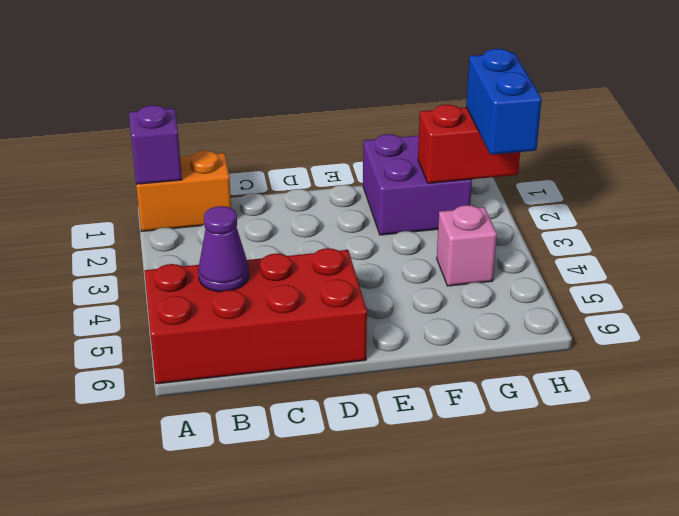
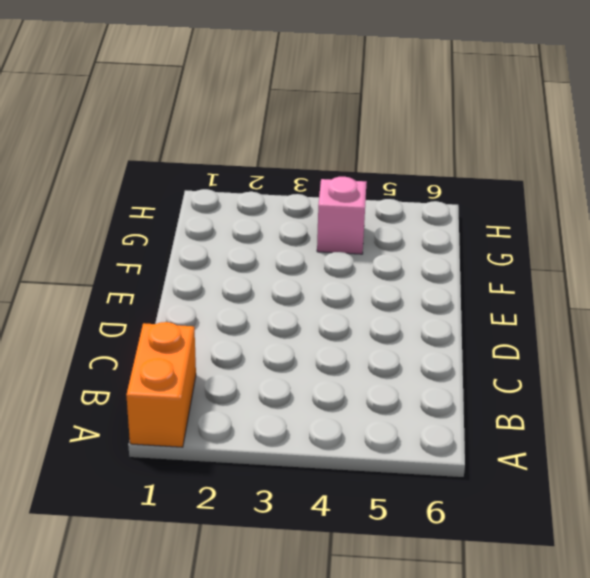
none -> red brick A5:D6 level 1
none -> purple brick F1:G2 level 1

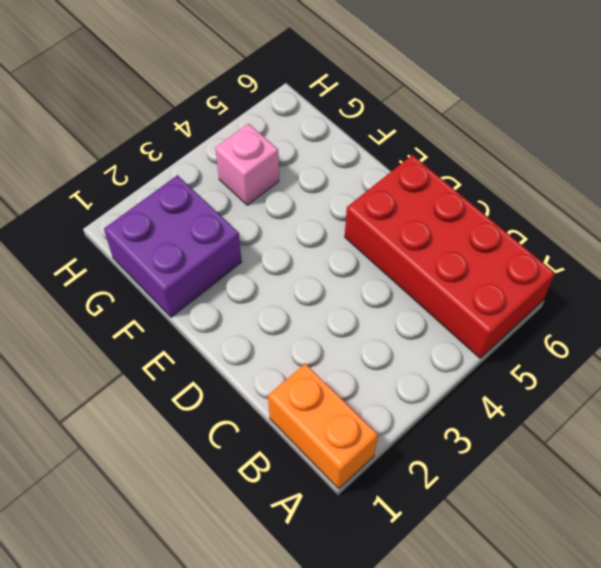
none -> purple brick A1 level 2
none -> purple cone B5 level 2

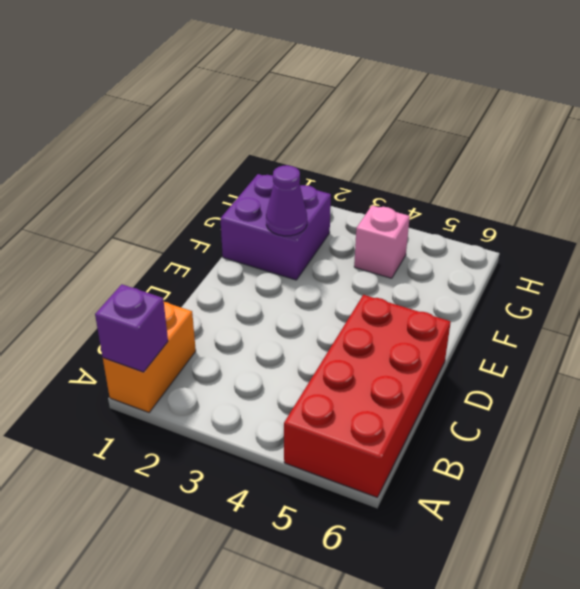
purple cone F2 level 2 -> purple cone B5 level 2
none -> red brick G2:H2 level 2
none -> blue brick H2:H3 level 3

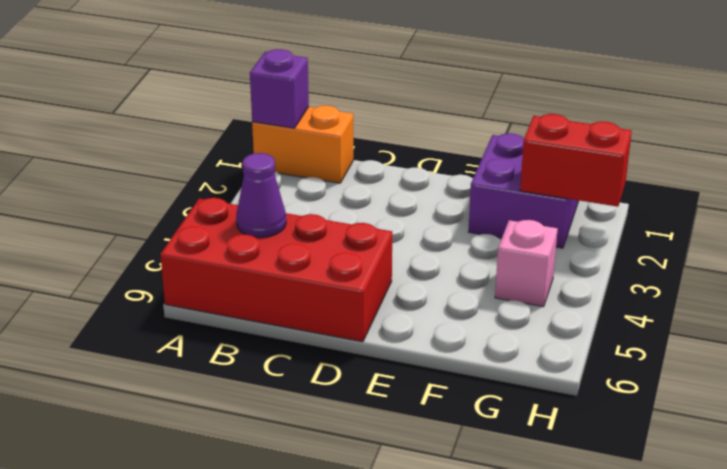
none -> blue brick H2:H3 level 3

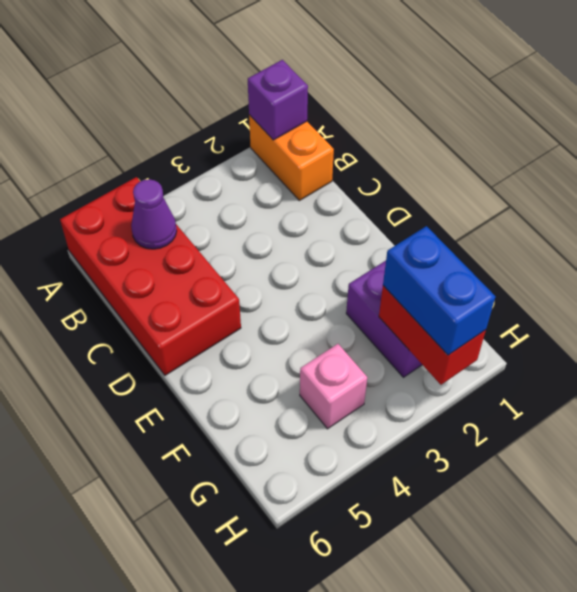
blue brick G2:H2 level 3 -> blue brick H2:H3 level 3

